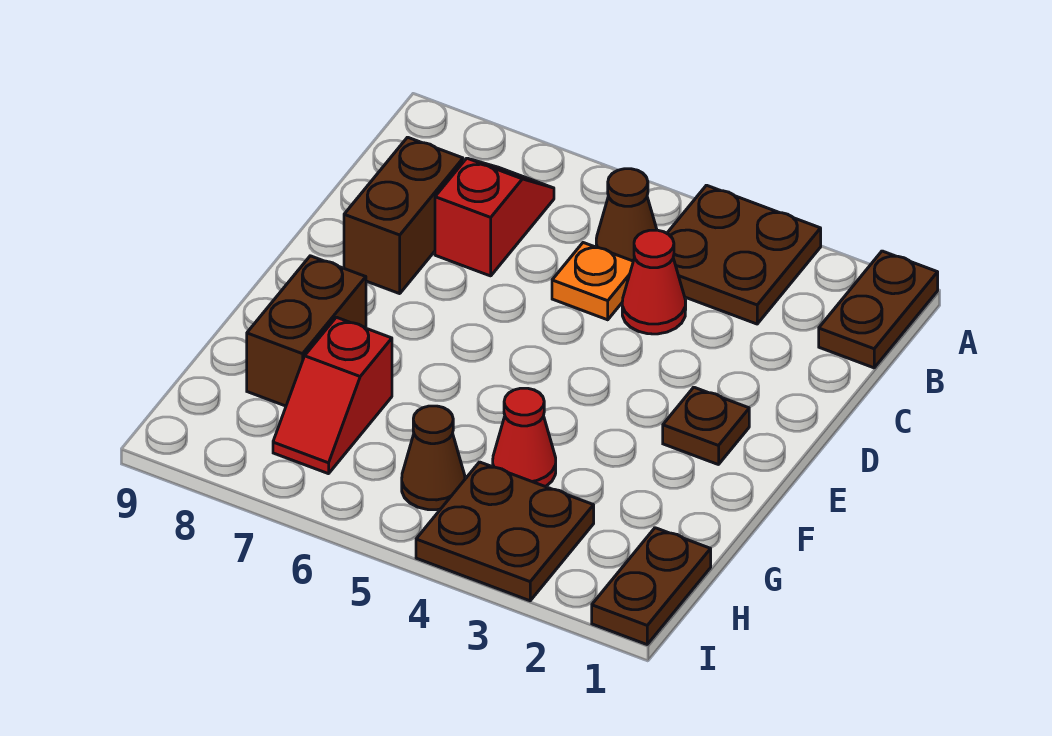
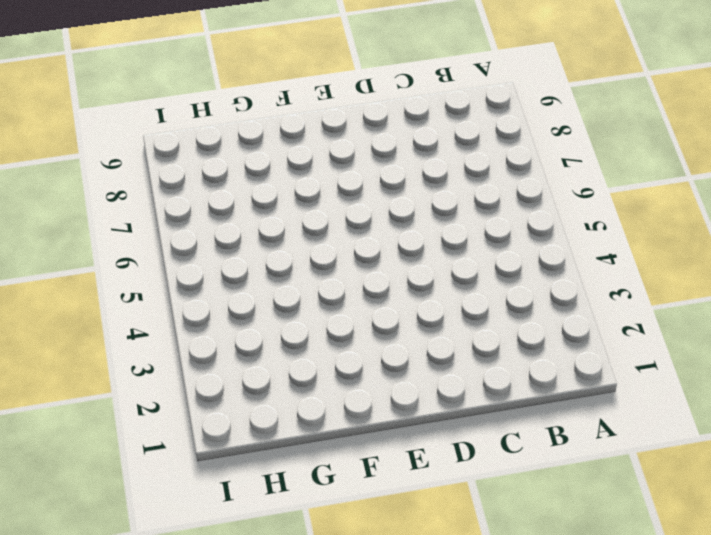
none -> brown plate A1:B1 level 1
none -> brown plate A3:B4 level 1
none -> brown cone B5 level 1

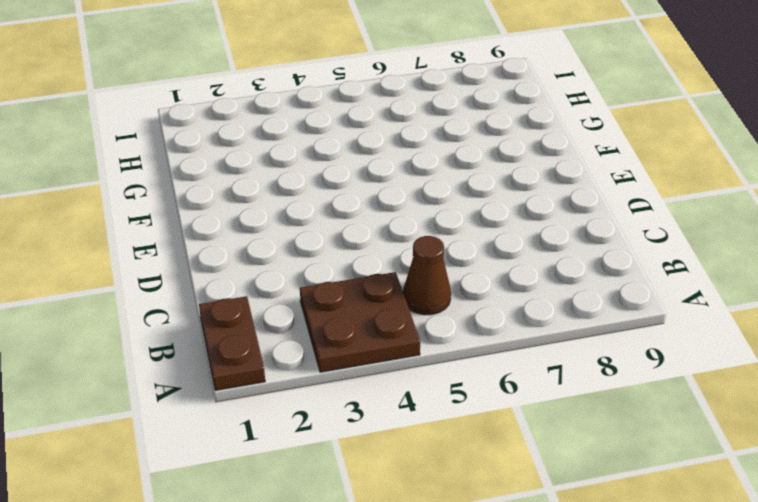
none -> red slope B7:C7 level 1 top C
none -> red cone C4 level 1
none -> orange plate C5 level 1

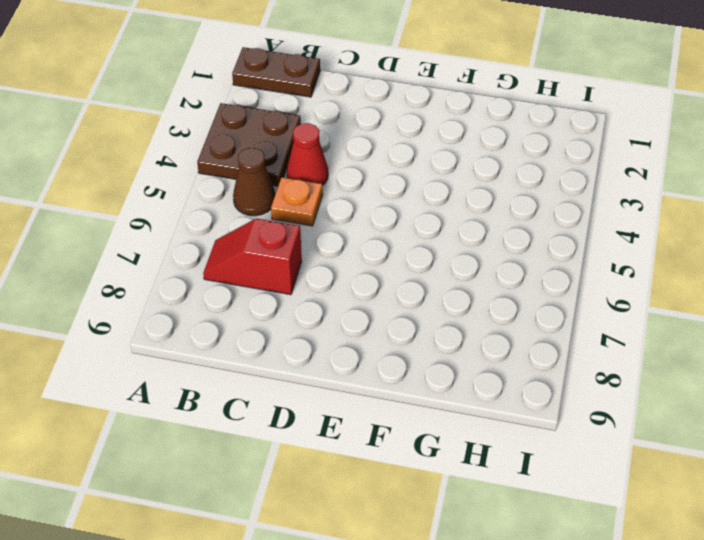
none -> brown brick C8:D8 level 1
none -> brown plate E2 level 1
none -> brown brick F8:G8 level 1

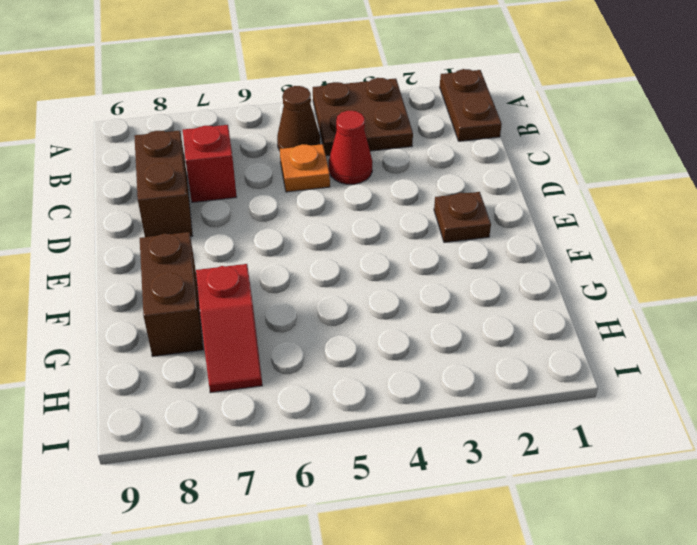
none -> red cone G4 level 1
none -> brown plate H1:I1 level 1
none -> brown plate H3:I4 level 1

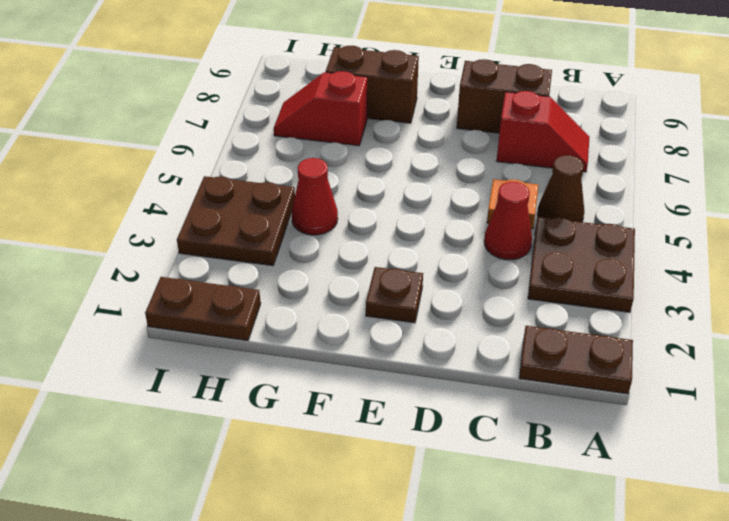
none -> brown cone H5 level 1

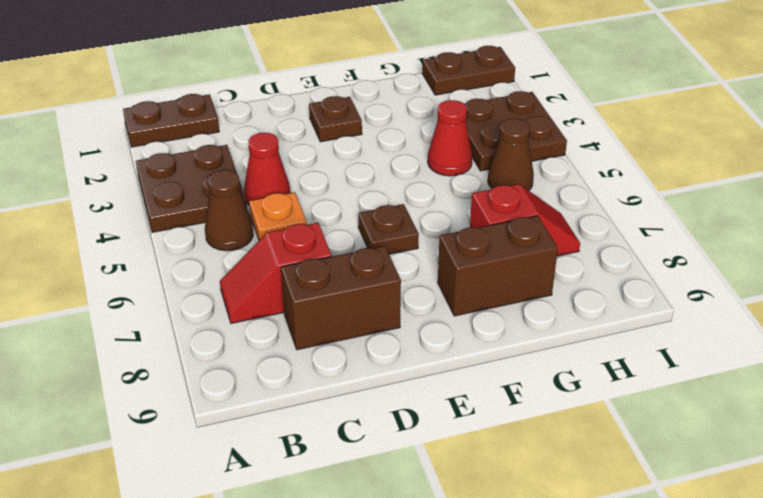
brown plate E6 level 1 -> none

